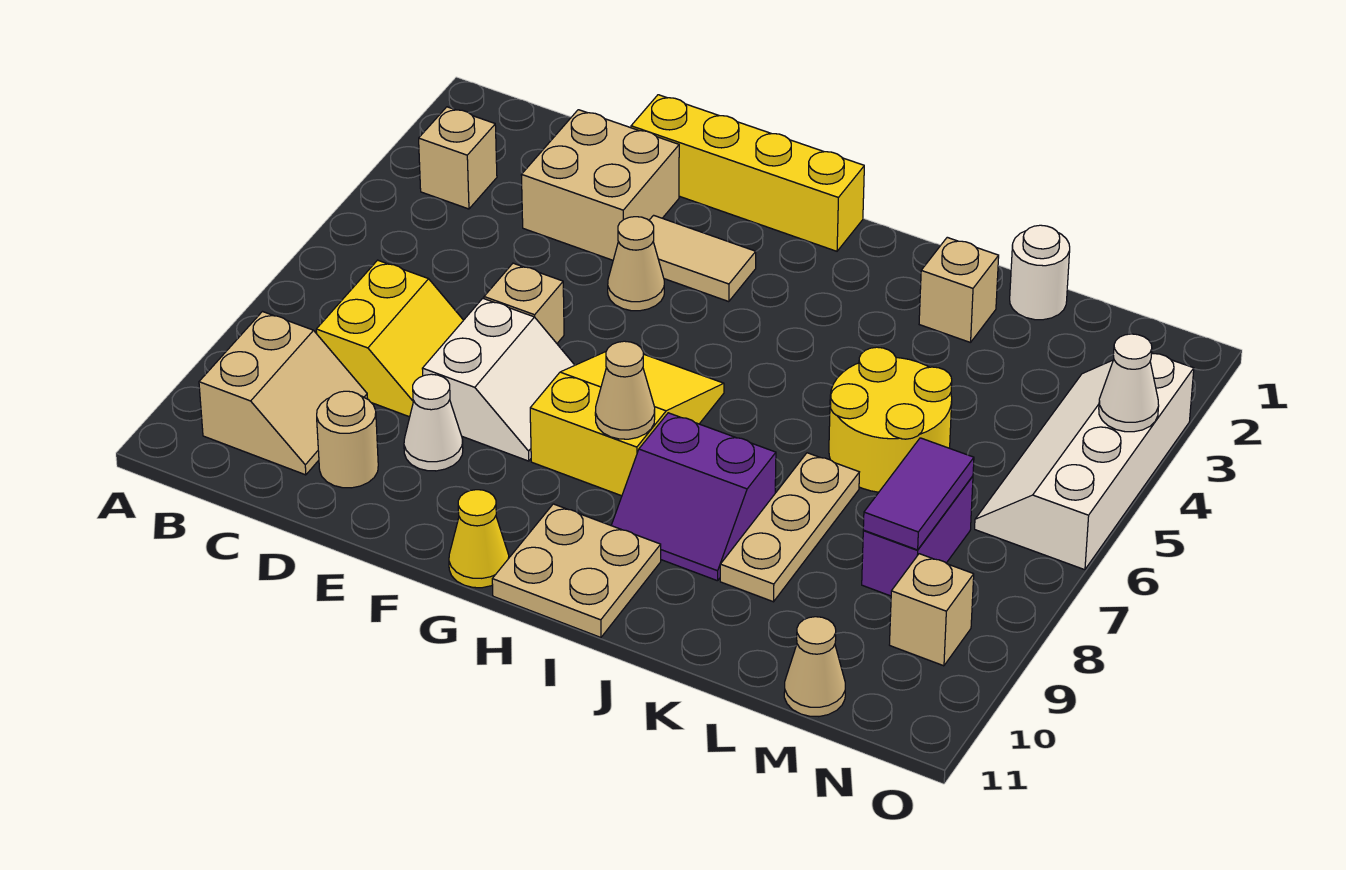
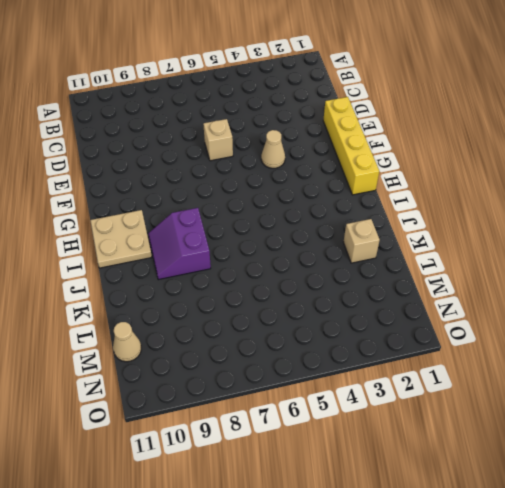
none -> tan brick B3 level 1
none -> tan slope B9:C10 level 1 top B
none -> yellow slope C7:D8 level 1 top C

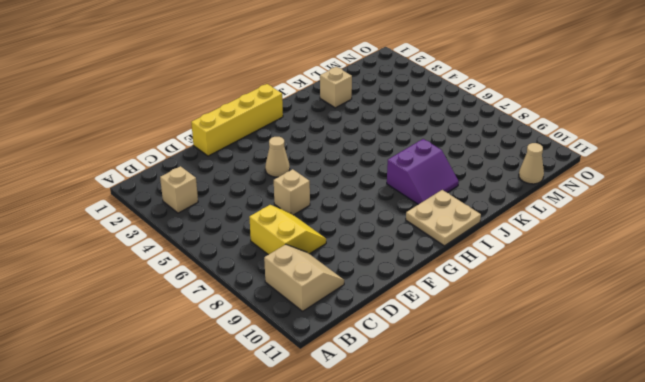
none -> tan brick D2:E3 level 1
none -> tan round brick D10 level 1
none -> white slope E7:F8 level 1 top E

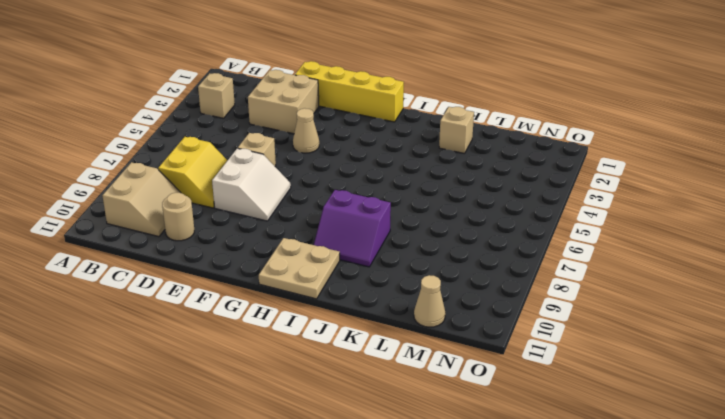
none -> white cone E9 level 1
none -> tan tile F3:G3 level 1
none -> yellow slope G6:H8 level 1 top 8

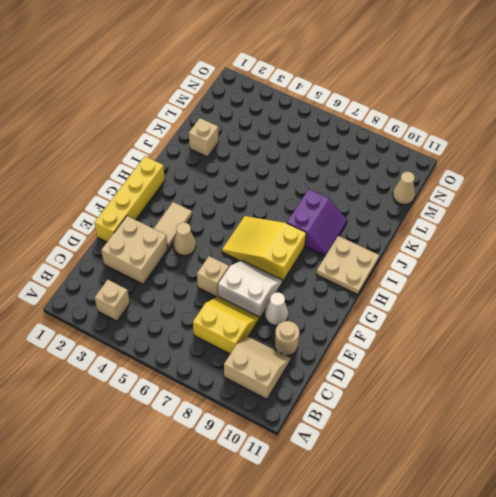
none -> yellow cone G11 level 1
none -> yellow round brick K5:L6 level 1
none -> tan plate K7:K9 level 1

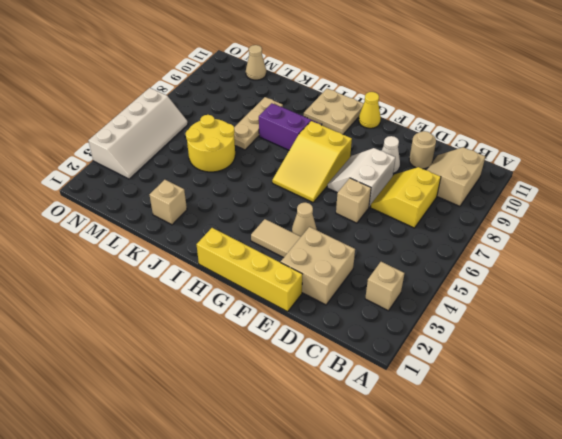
none -> white round brick L1 level 1
none -> purple brick M7:M8 level 1
none -> tan brick N9 level 1

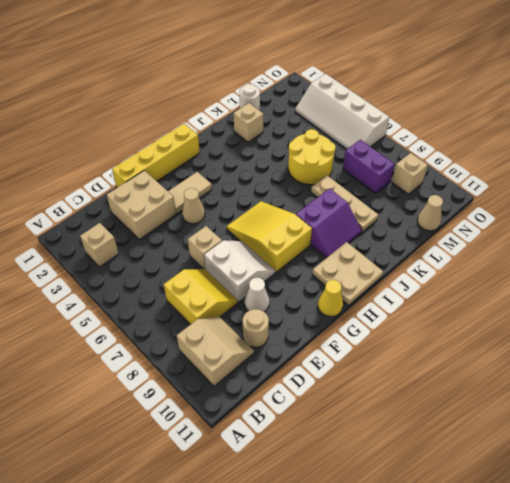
none -> tan cone H8 level 2
none -> purple tile M7:M8 level 2
none -> white cone O4 level 2

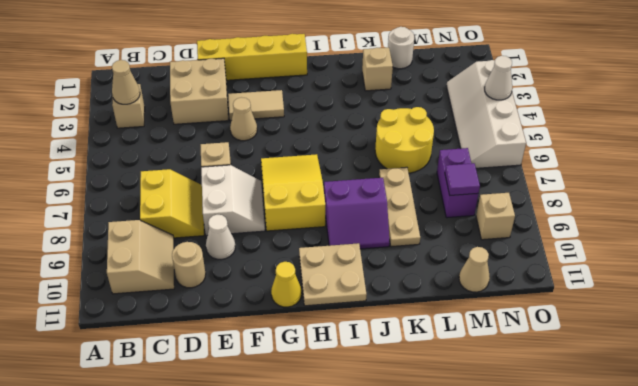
tan cone B3 level 2 -> tan cone H8 level 2
purple tile M8 level 2 -> purple tile M7:M8 level 2

